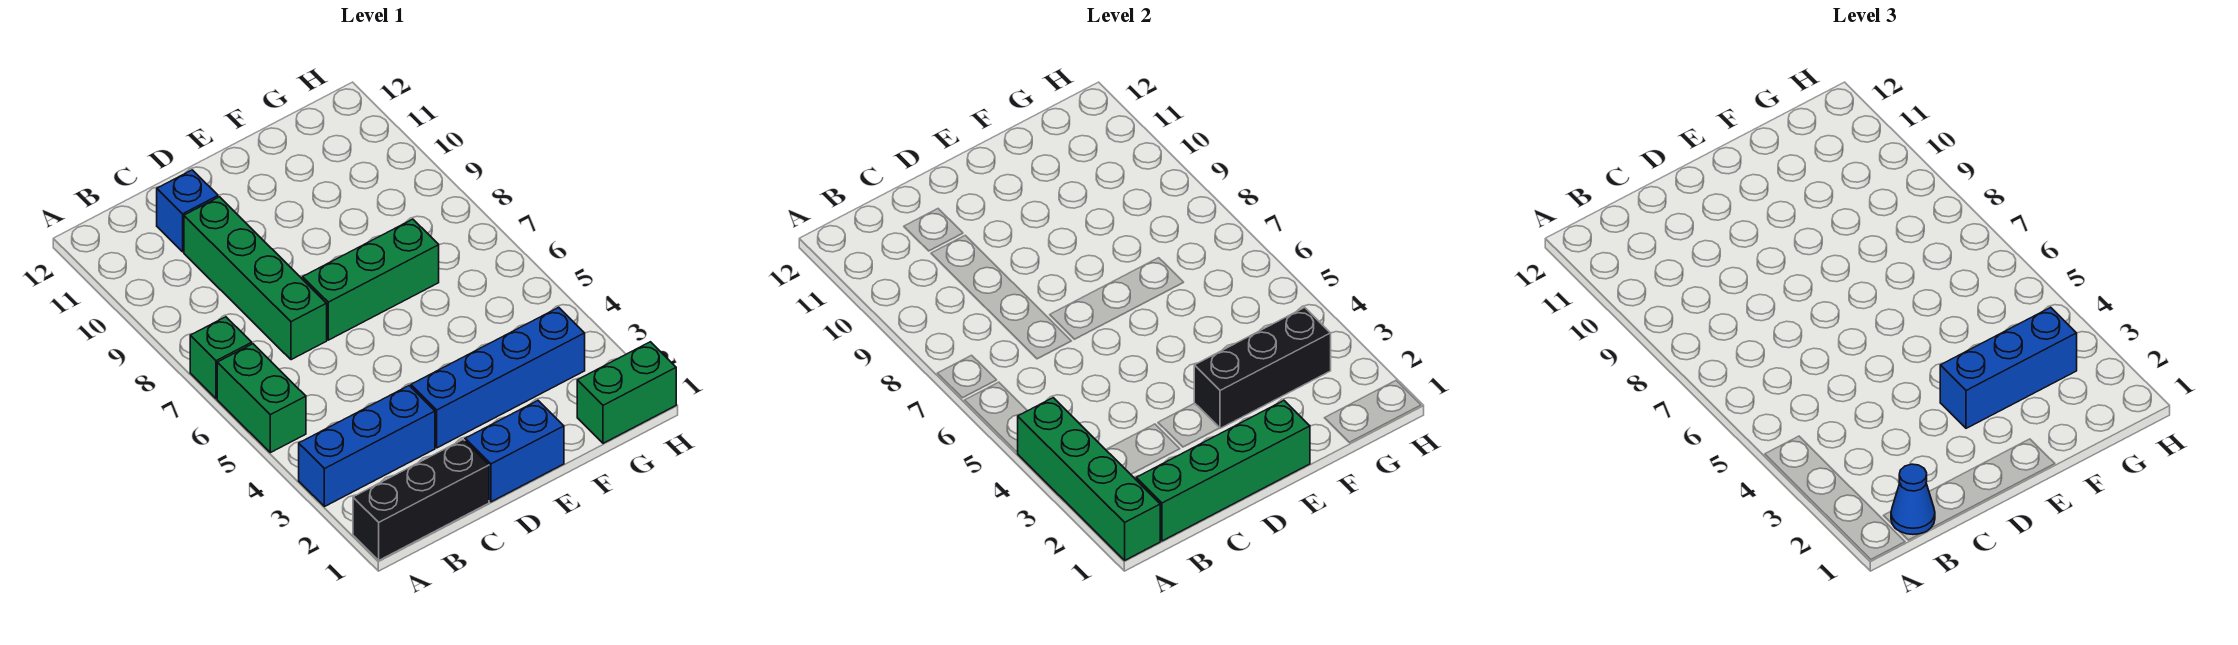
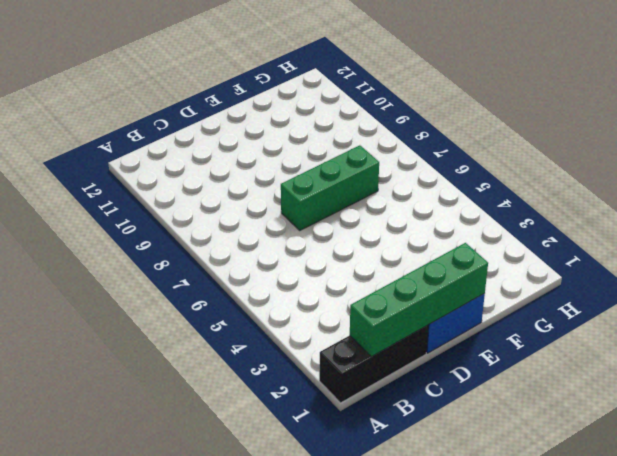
none -> blue brick A3:C3 level 1
none -> green brick A5:A6 level 1
none -> green brick A7 level 1

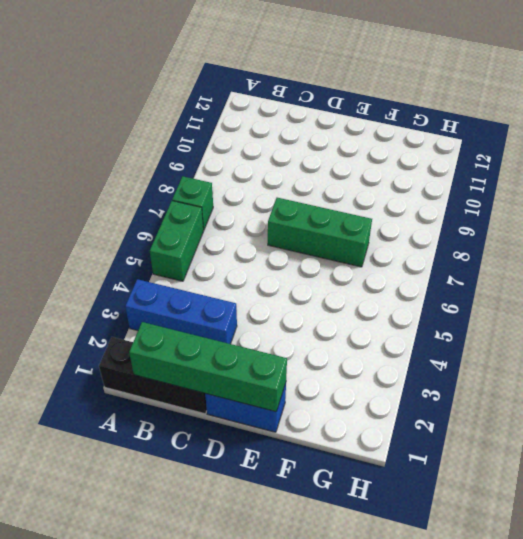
none -> green brick C7:C10 level 1
none -> blue brick C11 level 1
none -> blue brick D3:G3 level 1

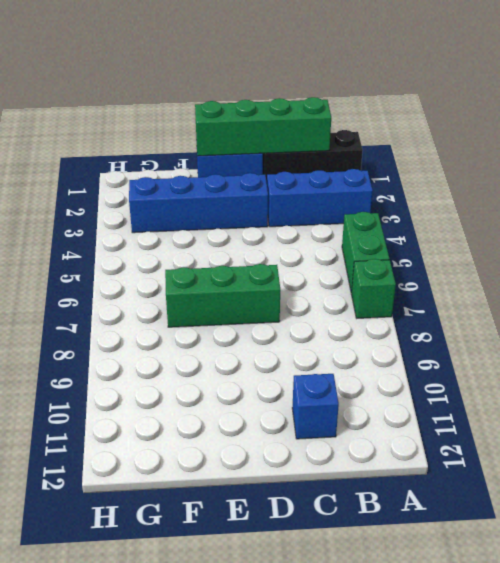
none -> green brick C7:C10 level 1
none -> green brick G1:H1 level 1
none -> green brick A1:A4 level 2

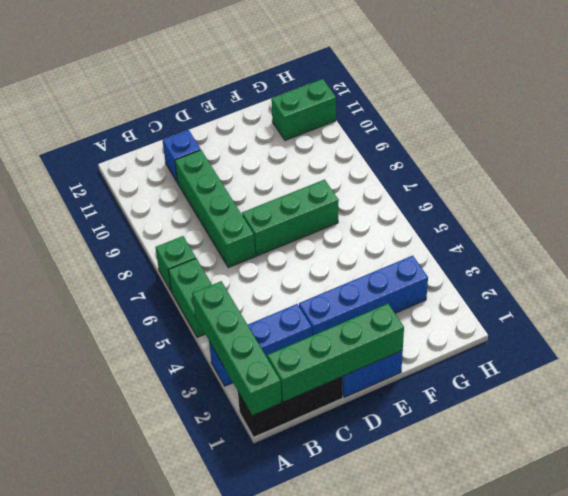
green brick G11:H11 level 1 -> green brick G1:H1 level 1
none -> black brick E3:G3 level 2
none -> blue cone B1 level 3
none -> blue brick E3:G3 level 3

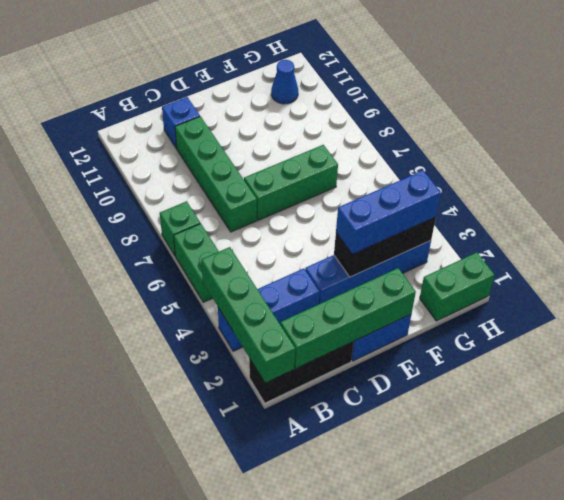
blue cone G11 level 1 -> blue cone B1 level 3

